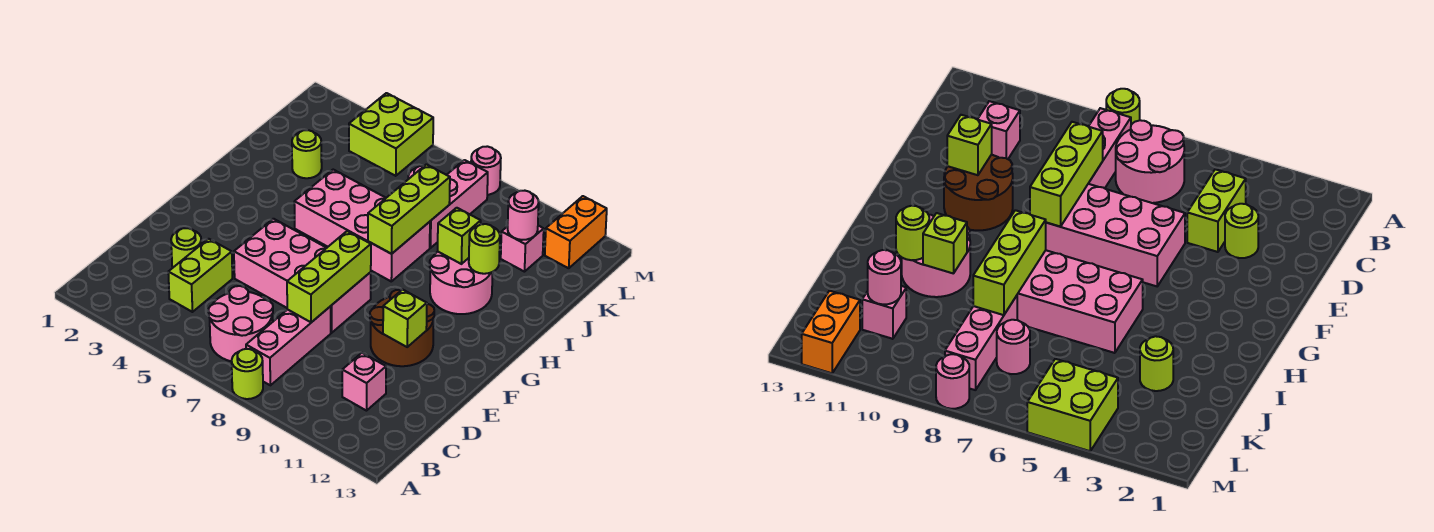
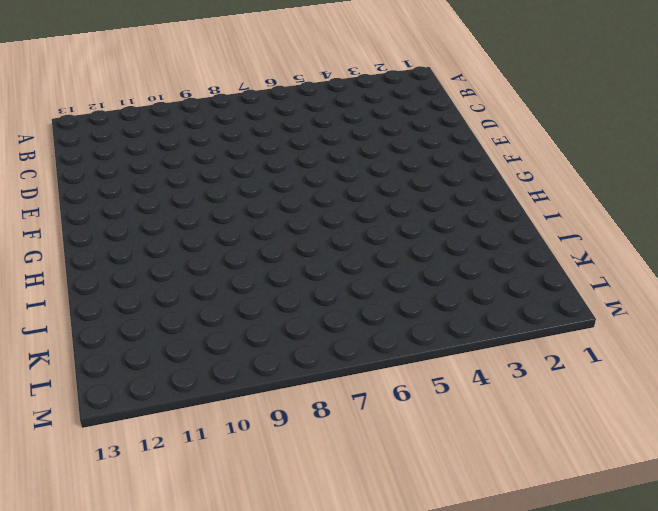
none -> lime round brick A8 level 1
none -> pink round brick B6:C7 level 1
none -> pink brick B8:D8 level 1

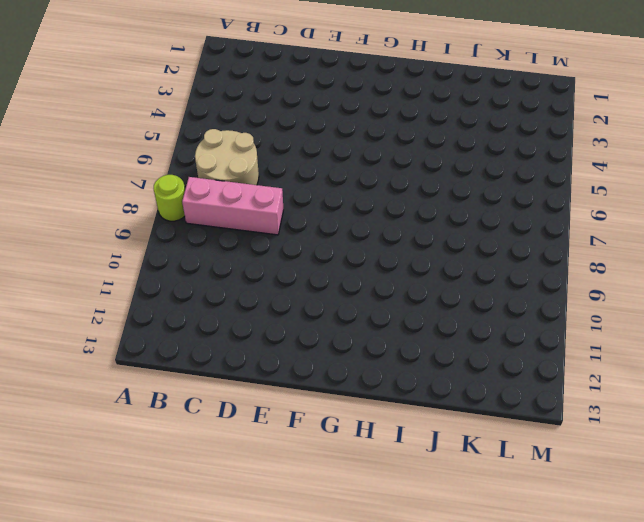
tan round brick B6:C7 level 1 -> pink round brick B6:C7 level 1
none -> lime brick C4:D4 level 1
none -> pink brick C11 level 1
none -> lime round brick D3 level 1

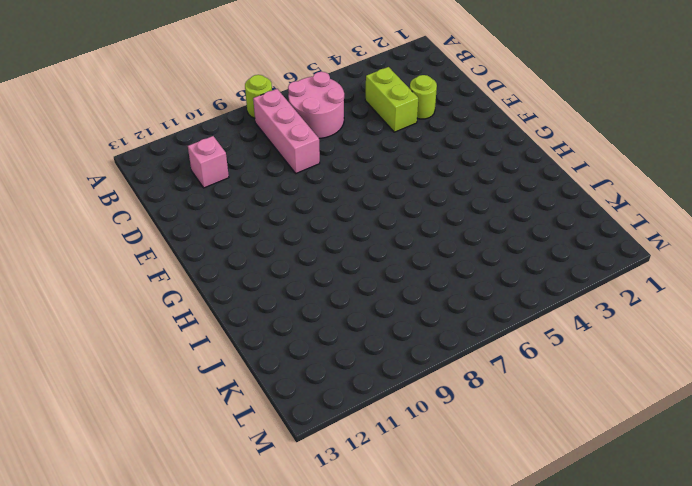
none -> pink brick E5:F8 level 1
none -> brown round brick E10:F11 level 1
none -> pink brick H5:I8 level 1

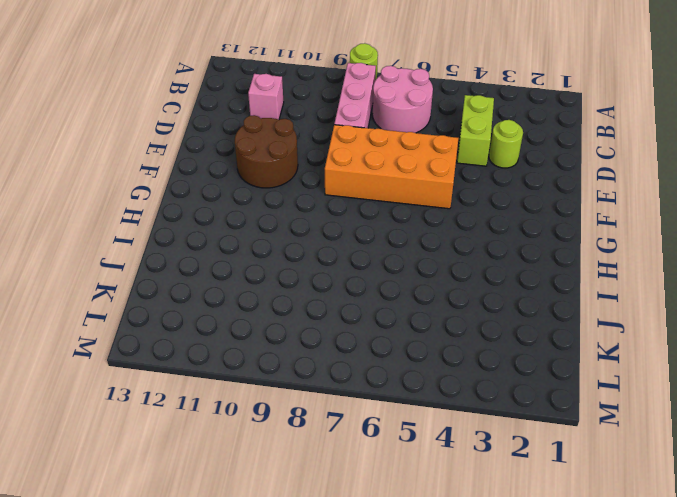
orange brick E5:F8 level 1 -> pink brick E5:F8 level 1
none -> pink brick H5:I8 level 1
none -> pink round brick H10:I11 level 1
none -> lime round brick J3 level 1

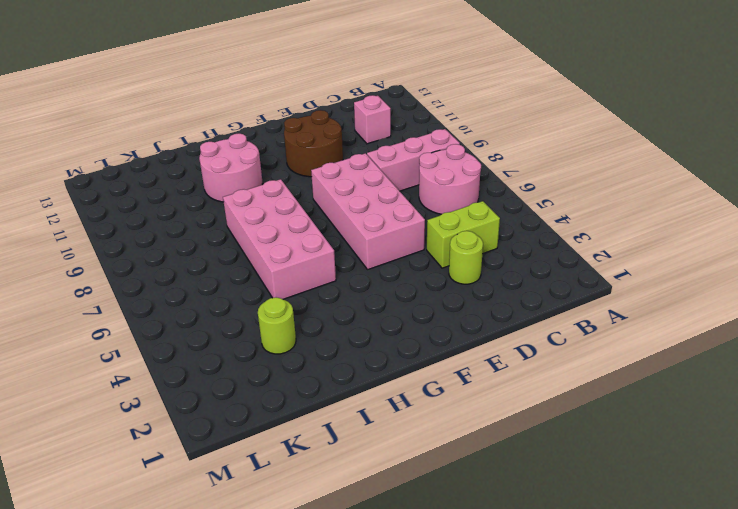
none -> lime round brick A8 level 1
none -> pink brick J8:L8 level 1
none -> pink round brick K7 level 1

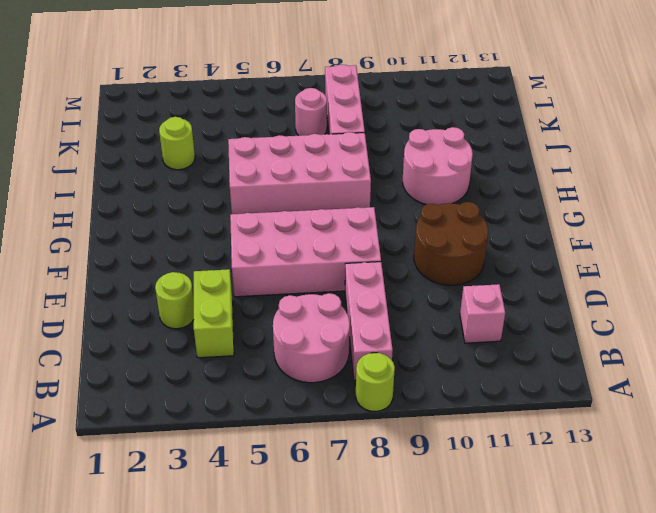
none -> pink brick K11 level 1
none -> lime brick L4:M5 level 1
none -> orange brick L12:M12 level 1

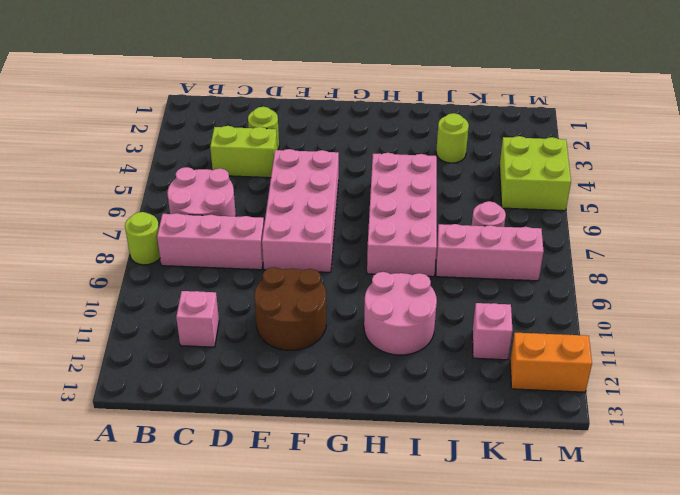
none -> pink round brick M8 level 1
none -> lime brick D8:F8 level 2
none -> lime brick E11 level 2

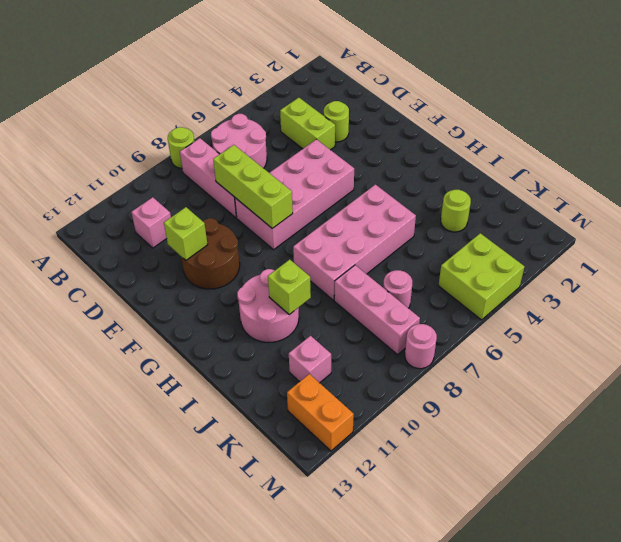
none -> lime brick H8:J8 level 2
none -> lime round brick I11 level 2
none -> pink round brick K11 level 2

